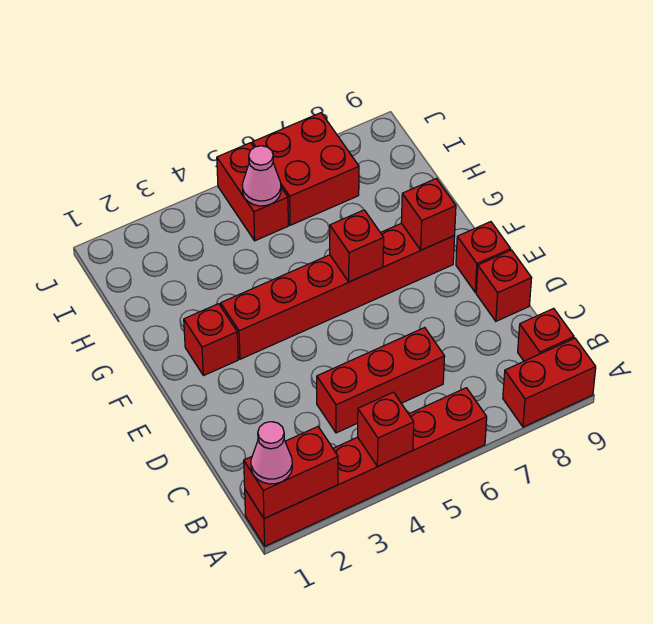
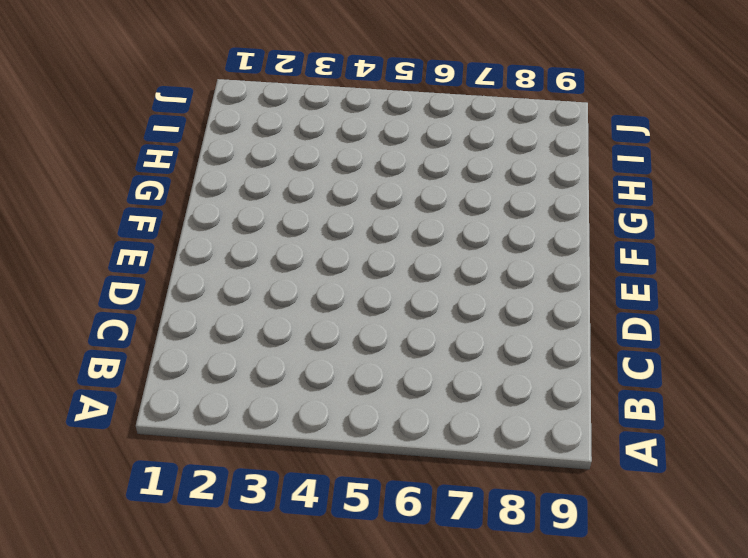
none -> red brick A1:A6 level 1
none -> red brick A8:A9 level 1
none -> red brick B9 level 1

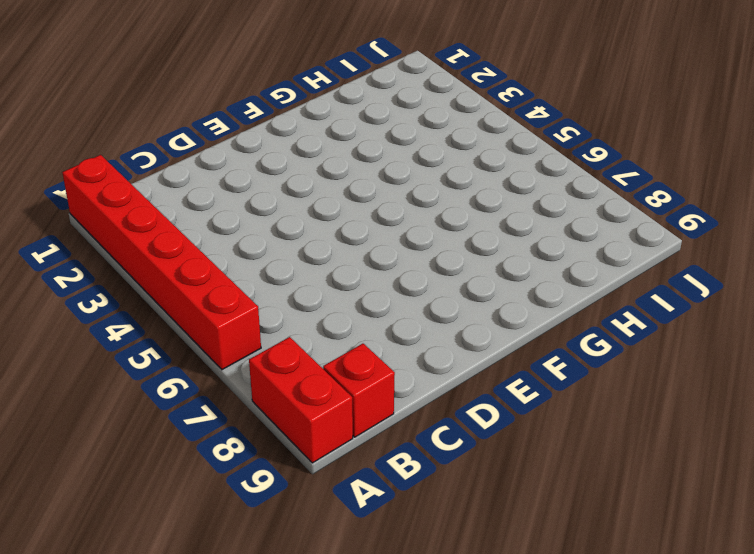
none -> red brick C4:C6 level 1
none -> red brick D9 level 1
none -> red brick E9 level 1

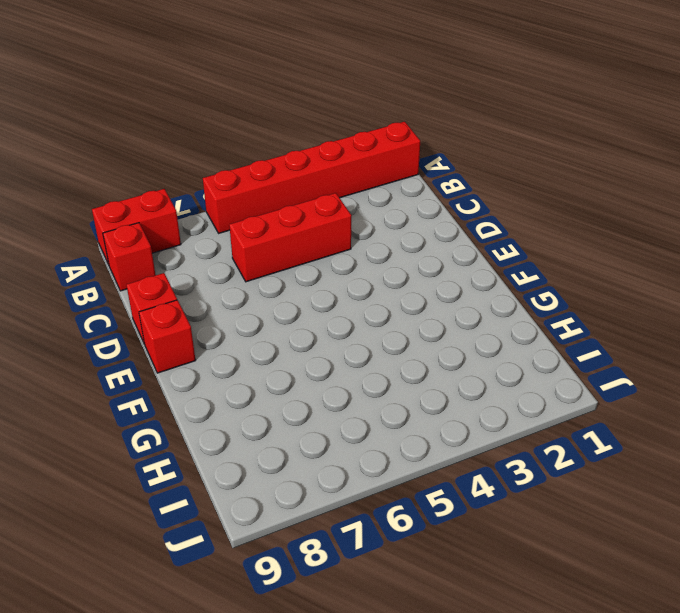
none -> red brick F2 level 1
none -> red brick F3:F8 level 1
none -> red brick I5:J5 level 1

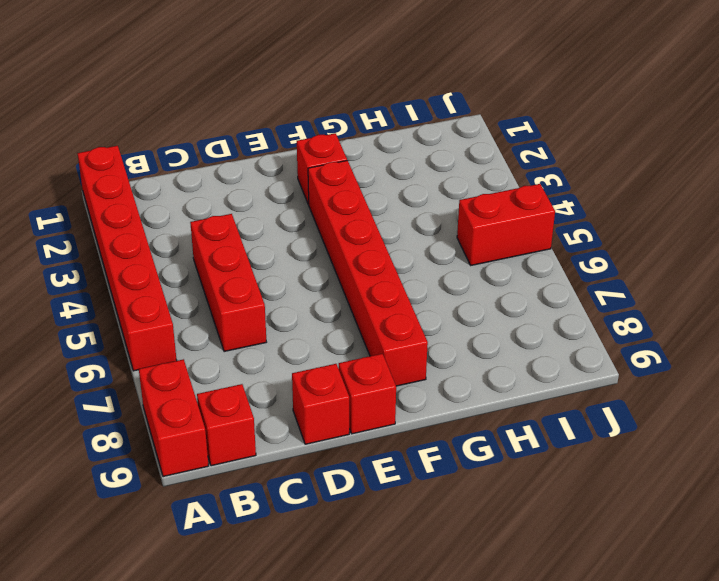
none -> red brick I6:J7 level 1
none -> red brick A1:A2 level 2
none -> red brick A4 level 2

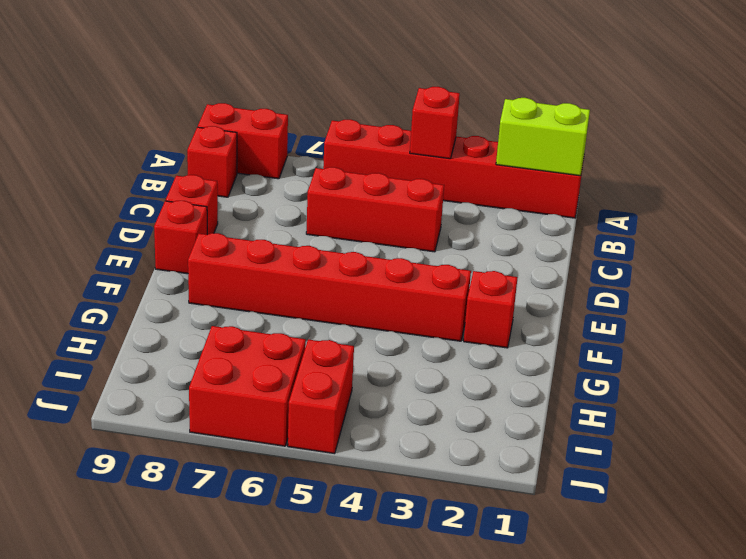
lime brick A1:A2 level 2 -> red brick A1:A2 level 2
none -> red brick F6 level 2
none -> red brick F8 level 2
none -> pink cone I5 level 2

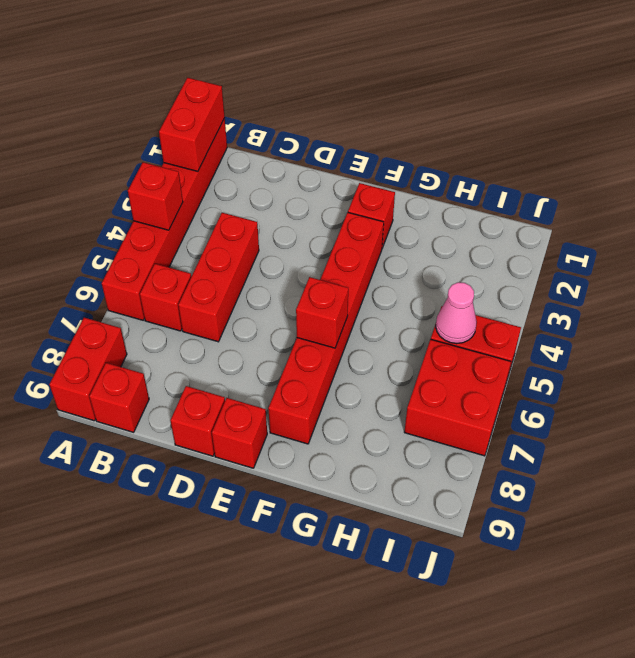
red brick B6 level 1 -> red brick F8 level 2
none -> pink cone A1 level 3

